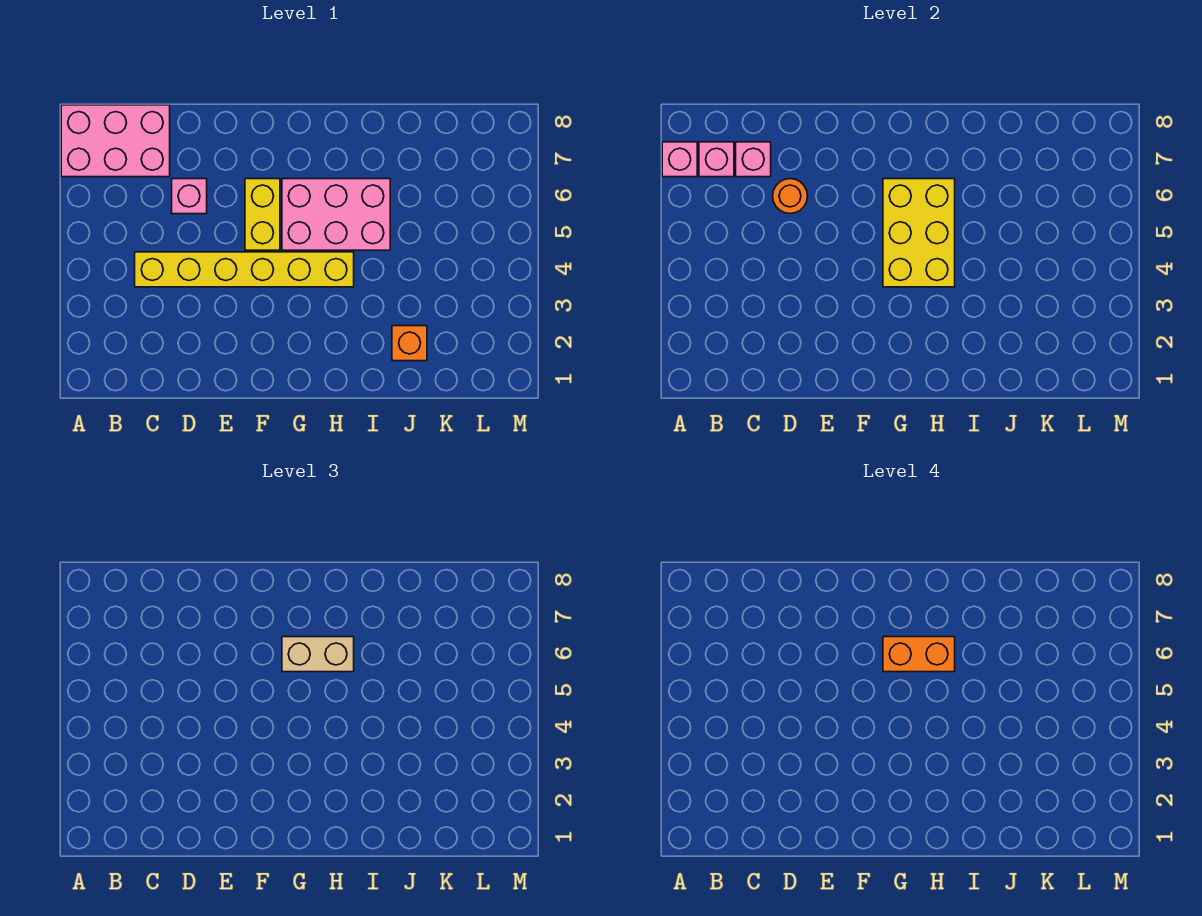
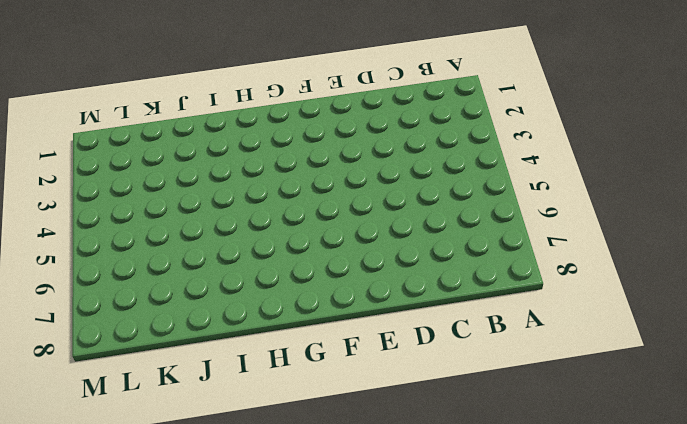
none -> pink brick A7:C8 level 1
none -> yellow brick C4:H4 level 1
none -> pink brick D6 level 1

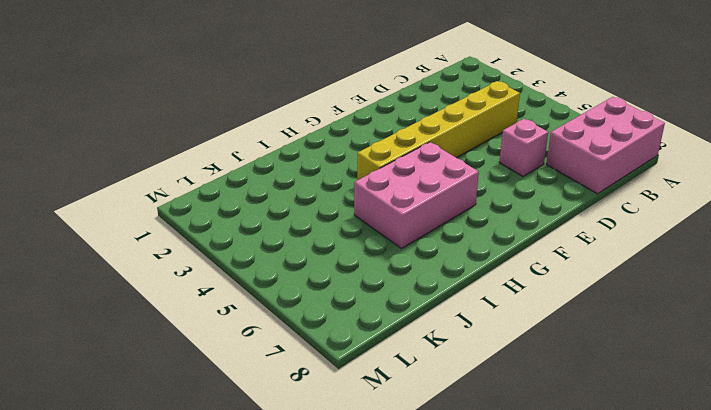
none -> yellow brick F5:F6 level 1
none -> orange brick J2 level 1
none -> pink brick A7 level 2

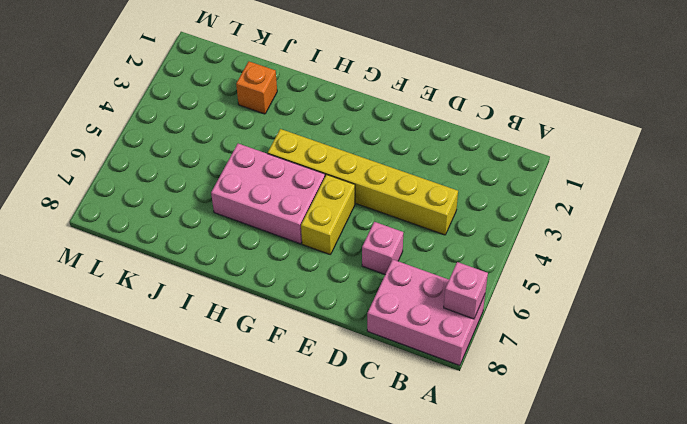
none -> pink brick B7 level 2
none -> pink brick C7 level 2
none -> orange round brick D6 level 2

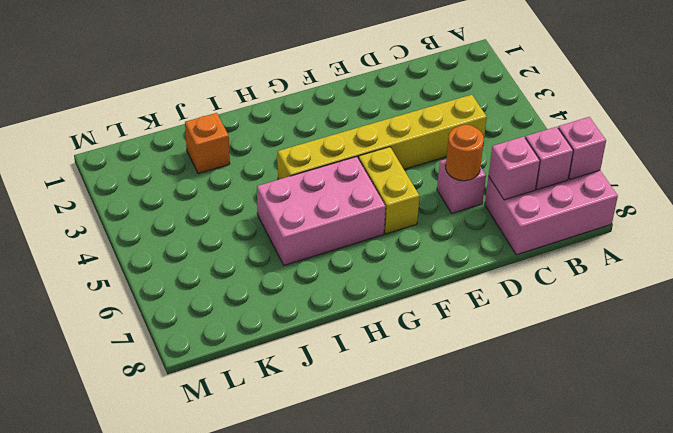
none -> yellow brick G4:H6 level 2
none -> tan brick G6:H6 level 3
none -> orange brick G6:H6 level 4

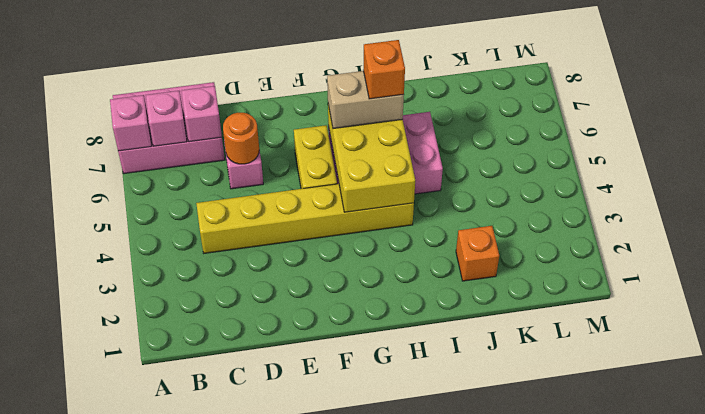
orange brick H6 level 4 -> orange brick G6:H6 level 4

